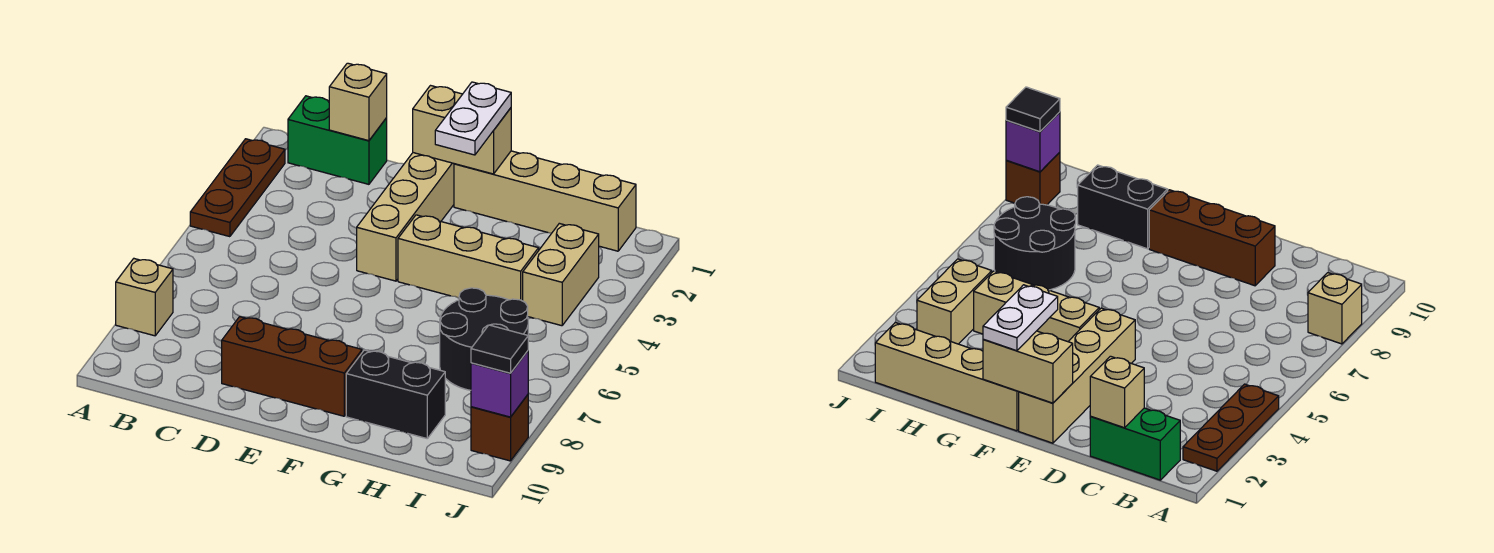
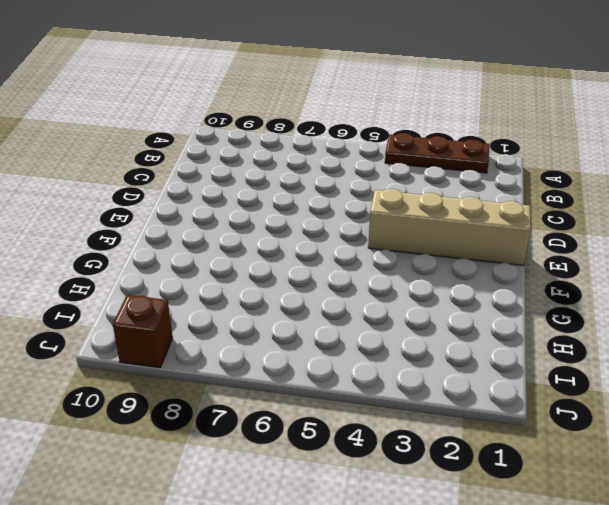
none -> tan brick A8 level 1
none -> green brick B1:C1 level 1
none -> brown brick D9:F9 level 1

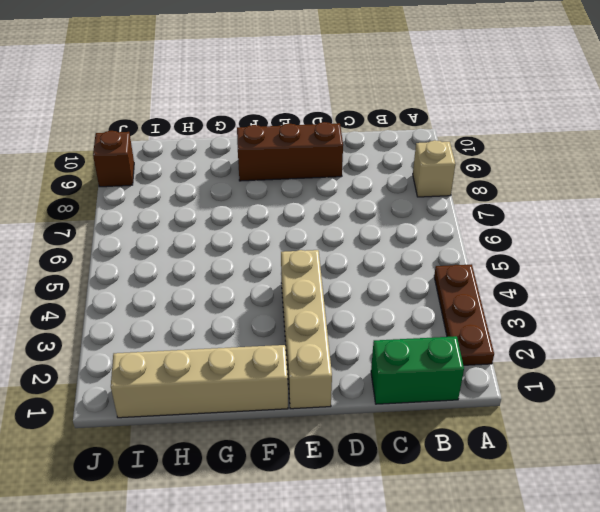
none -> tan brick F4:H4 level 1
none -> black brick G9:H9 level 1
none -> black round brick H6:I7 level 1

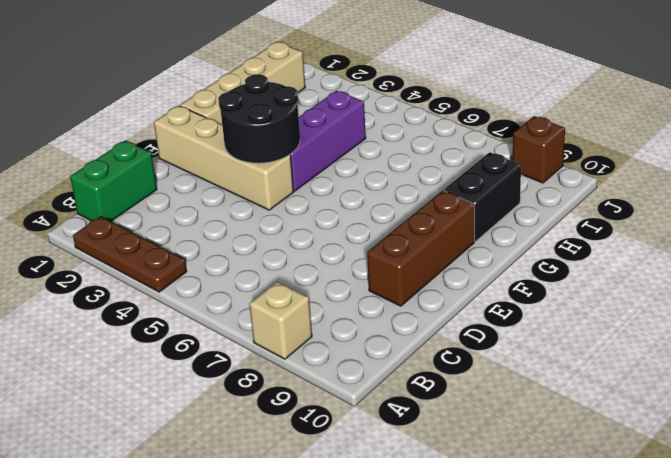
black round brick E3:F4 level 2 -> black round brick H6:I7 level 1
purple brick F4:H4 level 1 -> tan brick F4:H4 level 1
none -> tan brick I3:I4 level 1
none -> tan brick C1 level 2
none -> tan brick E1:F1 level 2

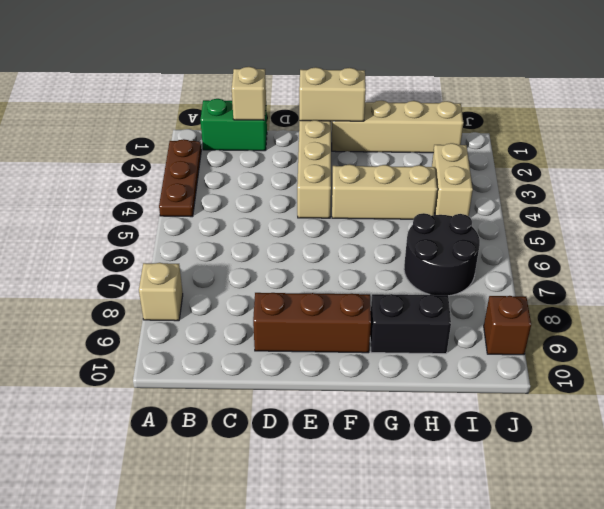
none -> purple brick J9 level 2
none -> white plate F1:F2 level 3
none -> black tile J9 level 3

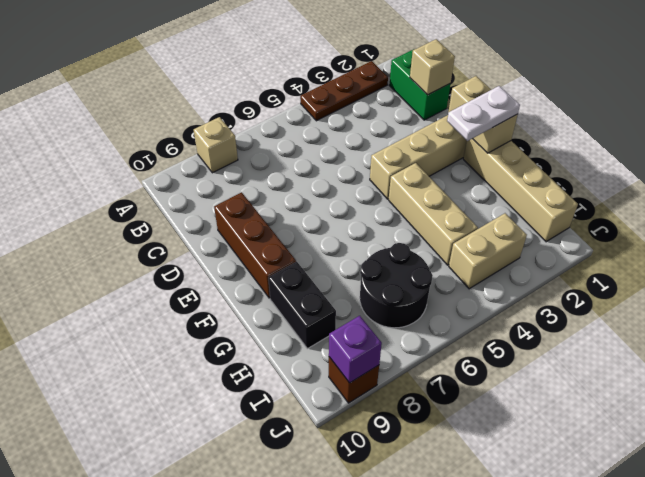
none -> black tile J9 level 3

